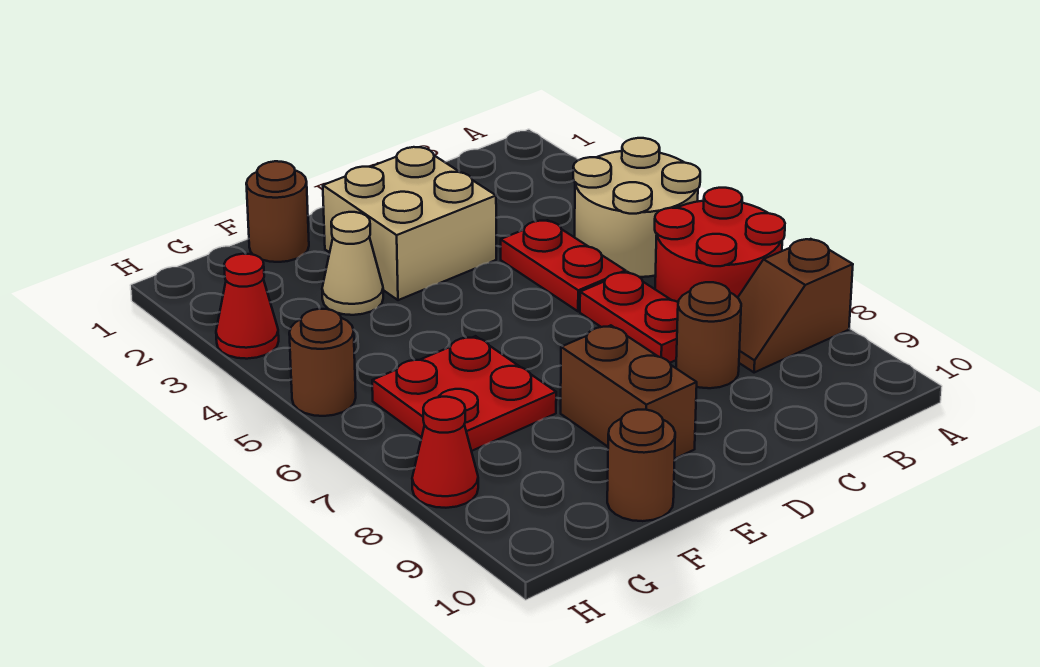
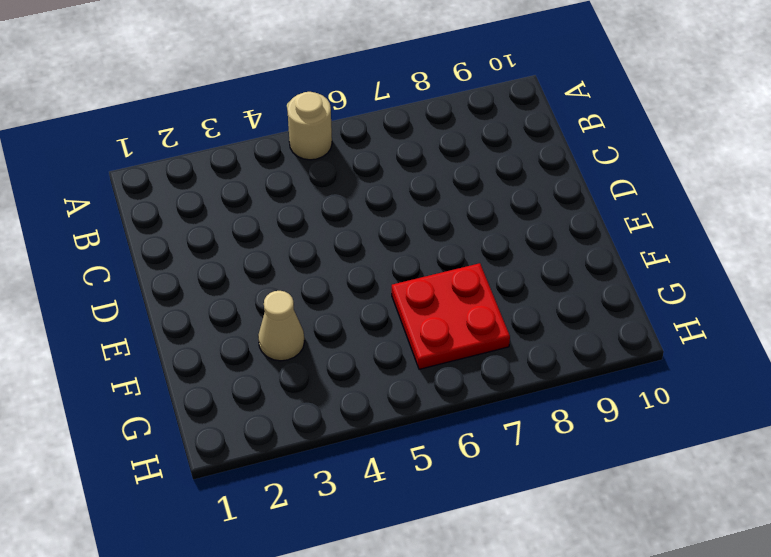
tan round brick A5 level 1 -> tan round brick A4:B5 level 1
none -> red round brick A6:B7 level 1
none -> brown slope A8:B8 level 1 top A
none -> red plate C4:C5 level 1

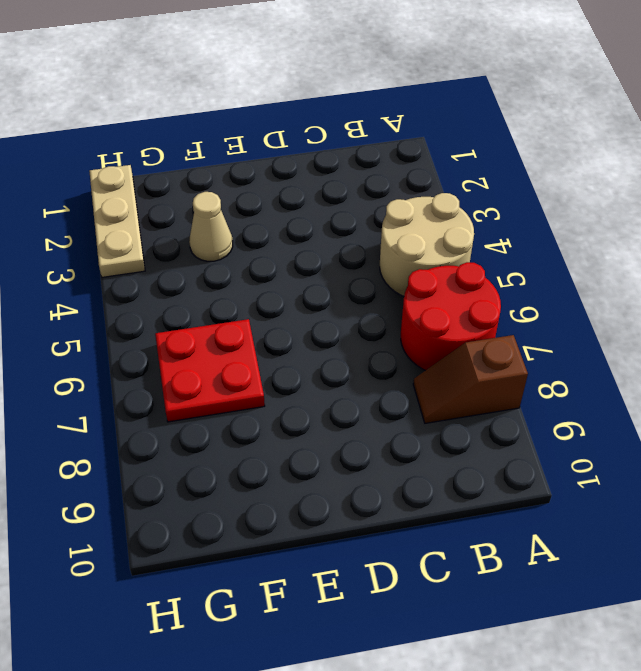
tan plate H1:H3 level 1 -> red cone H3 level 1
none -> red plate C4:C5 level 1
none -> red plate C6:C7 level 1
none -> brown round brick C8 level 1

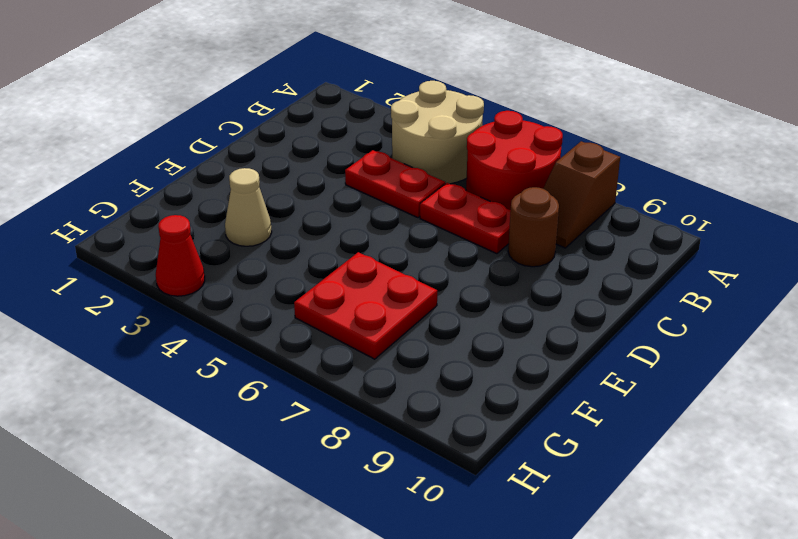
none -> tan brick D2:E3 level 1
none -> brown brick E8:E9 level 1
none -> brown round brick F1 level 1

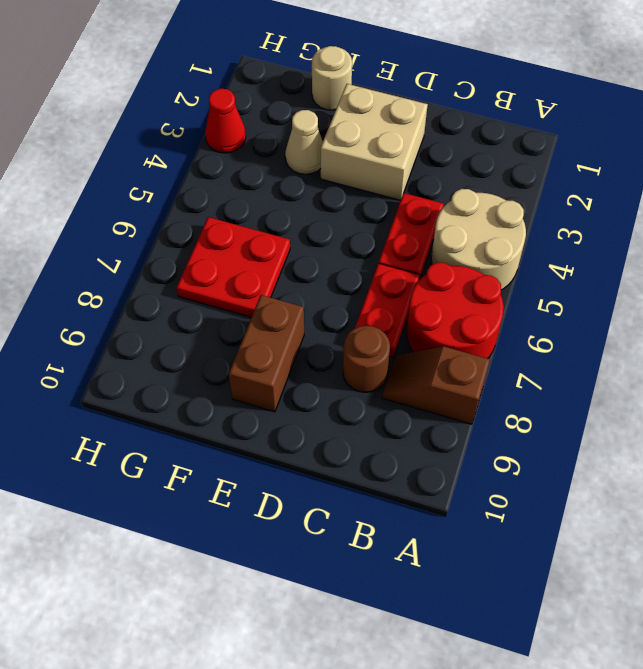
tan round brick F1 level 1 -> brown round brick F1 level 1
none -> brown round brick F10 level 1
none -> brown round brick H5 level 1
none -> red cone H8 level 1

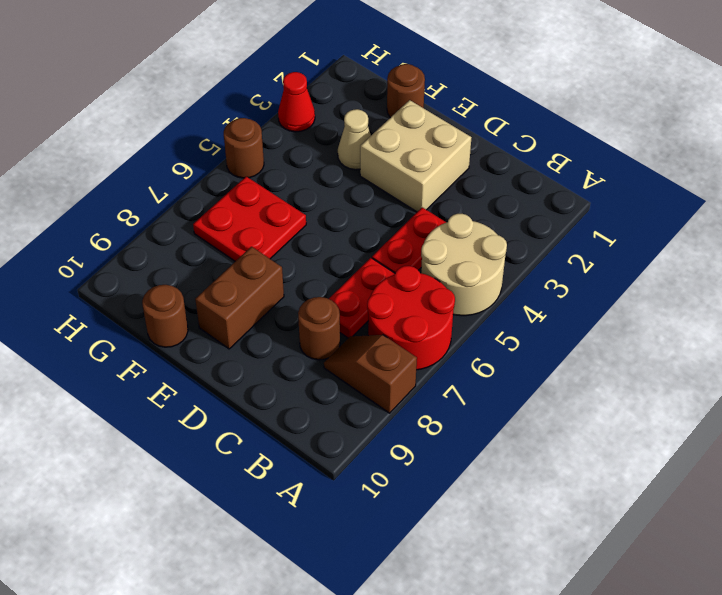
none -> red cone H8 level 1

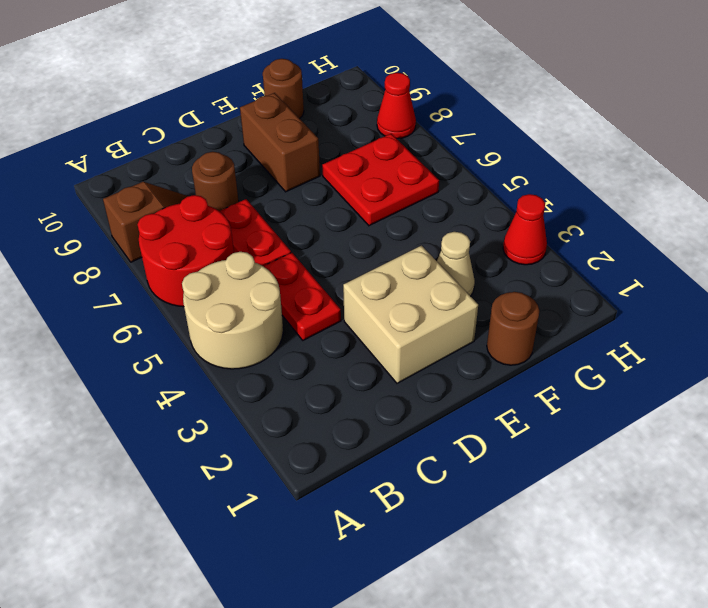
none -> brown round brick H5 level 1

